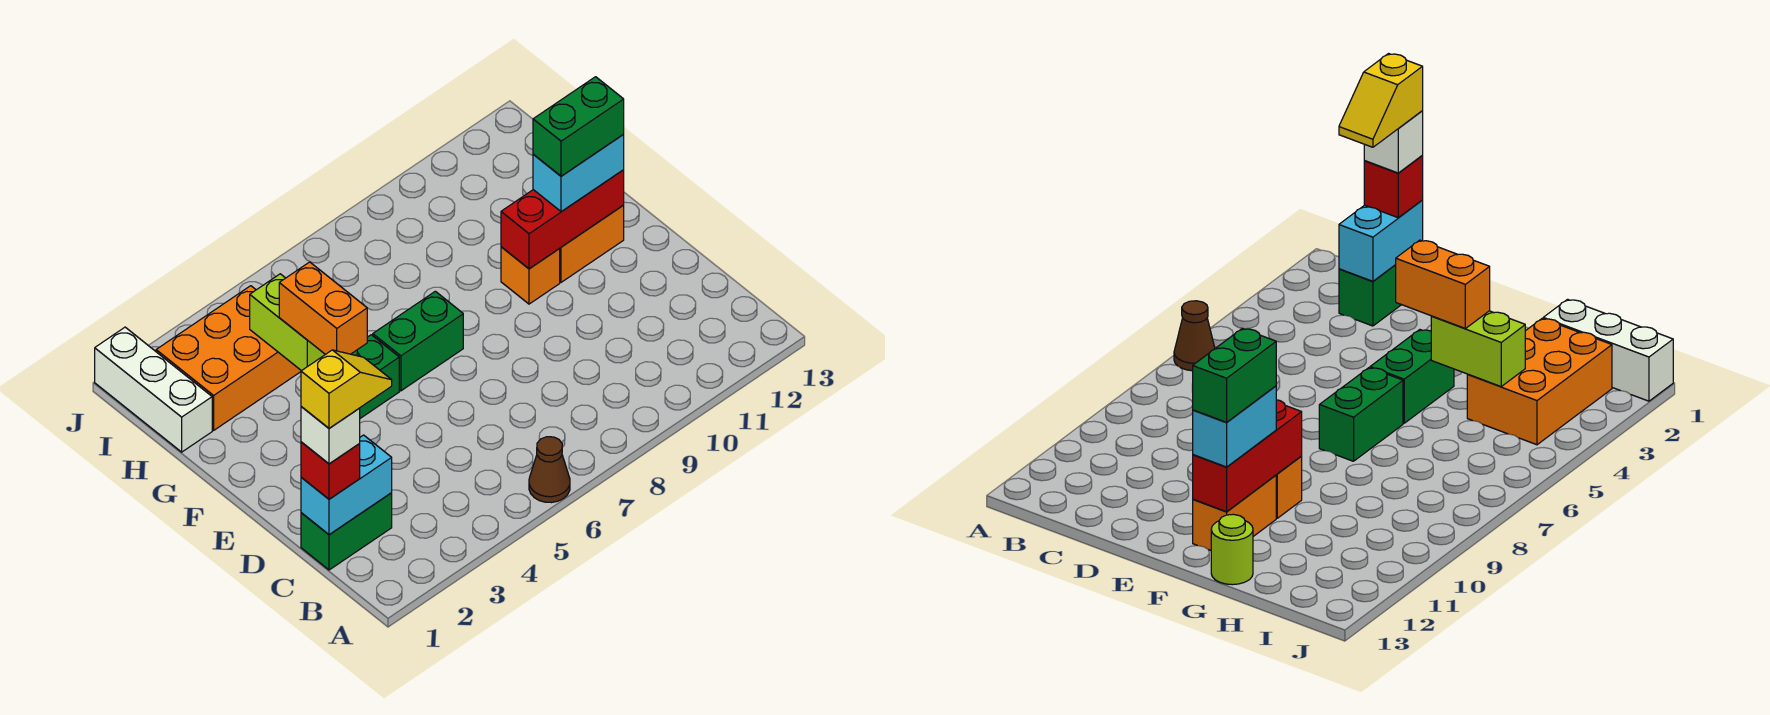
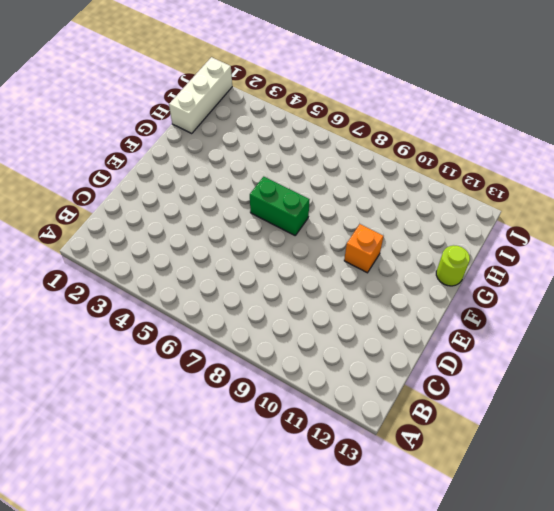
none -> brown cone A6 level 1
none -> green brick C1:C2 level 1
none -> green brick F4:F5 level 1

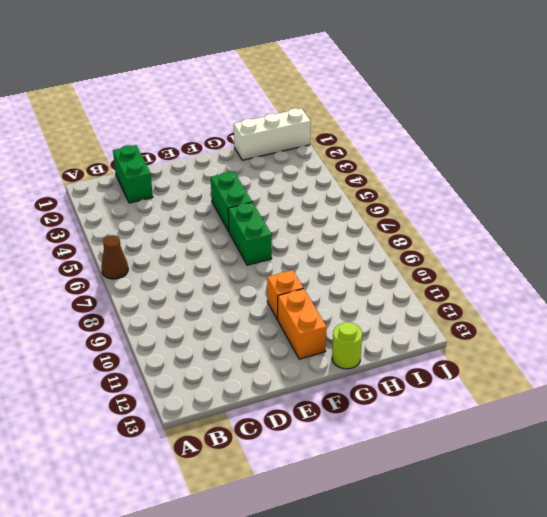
none -> orange brick H2:I4 level 1
none -> cyan brick C1:C2 level 2
none -> red brick F10:F12 level 2

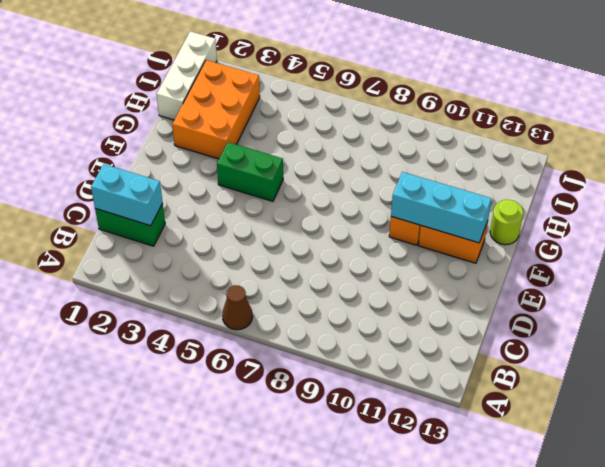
cyan brick F10:F12 level 2 -> red brick F10:F12 level 2
orange brick G2:I3 level 1 -> orange brick H2:I4 level 1
none -> green brick F6:F7 level 1
none -> lime brick G4:H4 level 2
none -> red brick C1 level 3

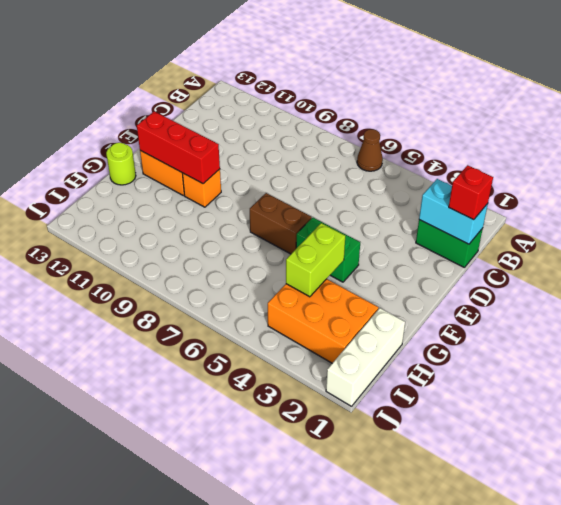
brown brick F6:F7 level 1 -> green brick F6:F7 level 1
none -> orange brick F4:G4 level 3
none -> cyan brick F11:F12 level 3
none -> white brick C1 level 4

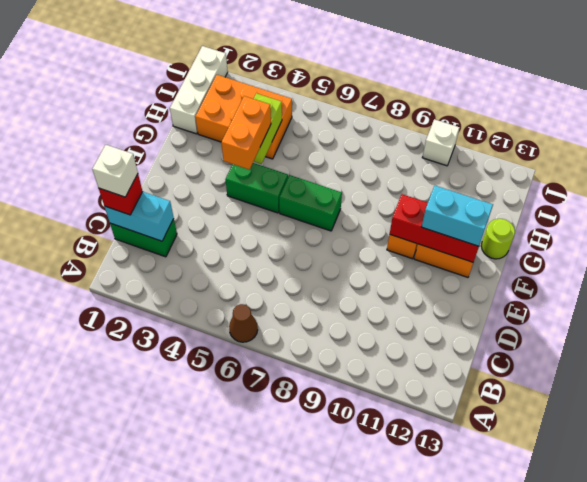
white brick J10 level 1 -> none
none -> green brick F11:F12 level 4
none -> yellow slope C1:C2 level 5 top 1

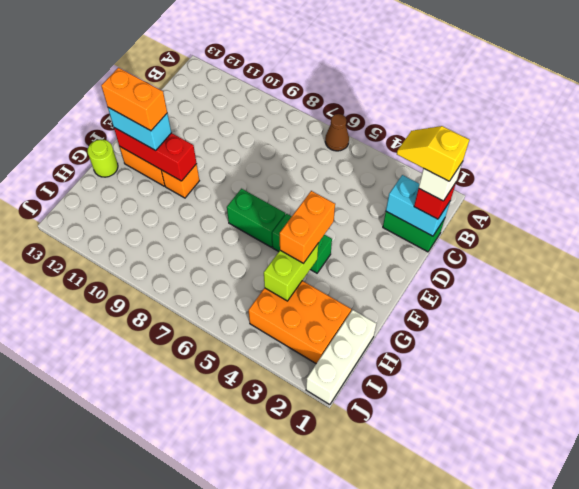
orange brick F11:F12 level 4 -> green brick F11:F12 level 4

